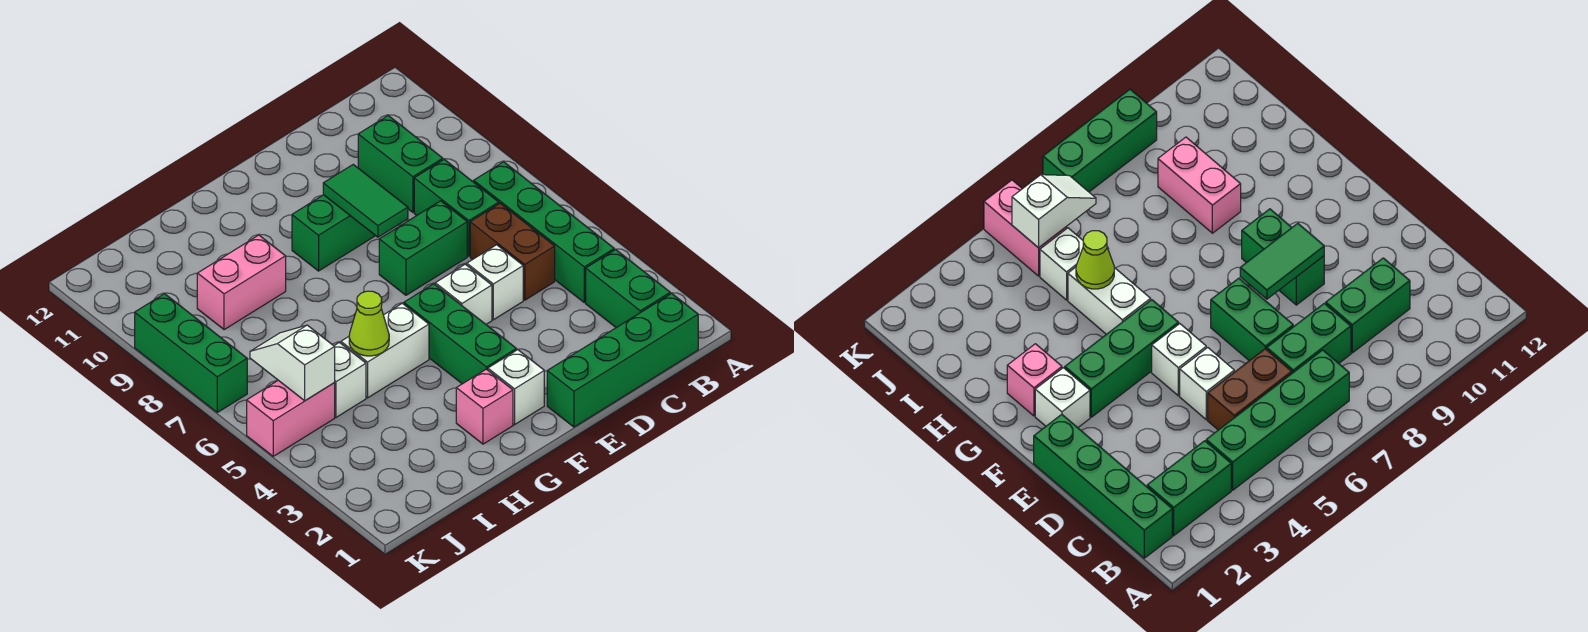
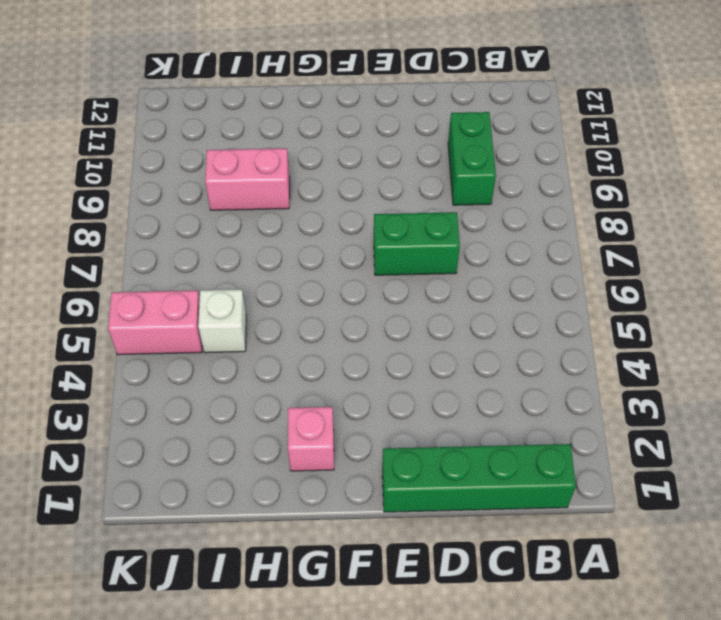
none -> green brick B2:B3 level 1
none -> green brick B4:B7 level 1
none -> brown brick C5:C6 level 1

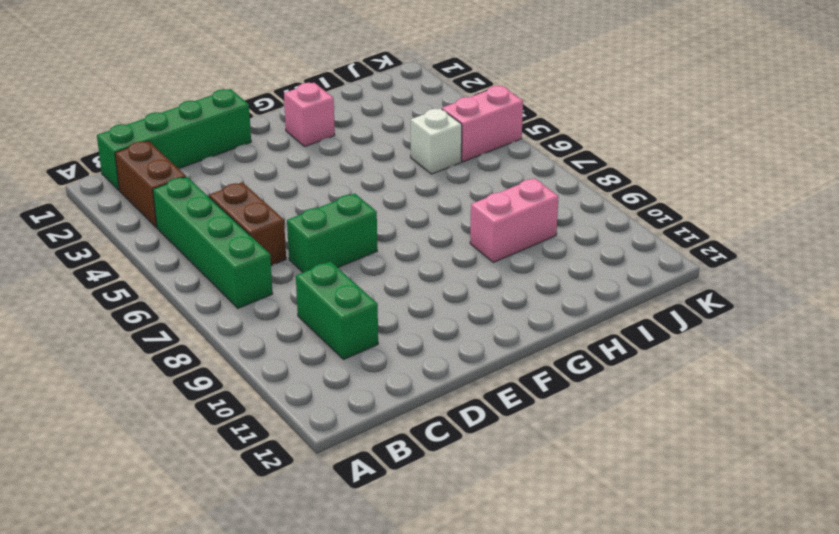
brown brick B2:B3 level 1 -> green brick B2:B3 level 1
none -> green brick C7:C8 level 1
none -> white brick D5 level 1
none -> white brick E5 level 1

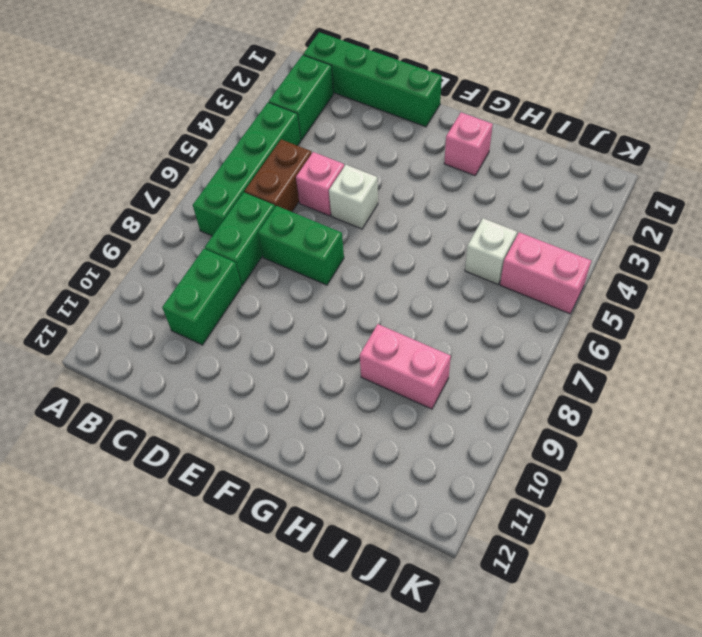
pink brick D5 level 1 -> white brick D5 level 1
none -> green brick E9:F9 level 1
none -> white brick F2 level 1
none -> green brick F3:F5 level 1

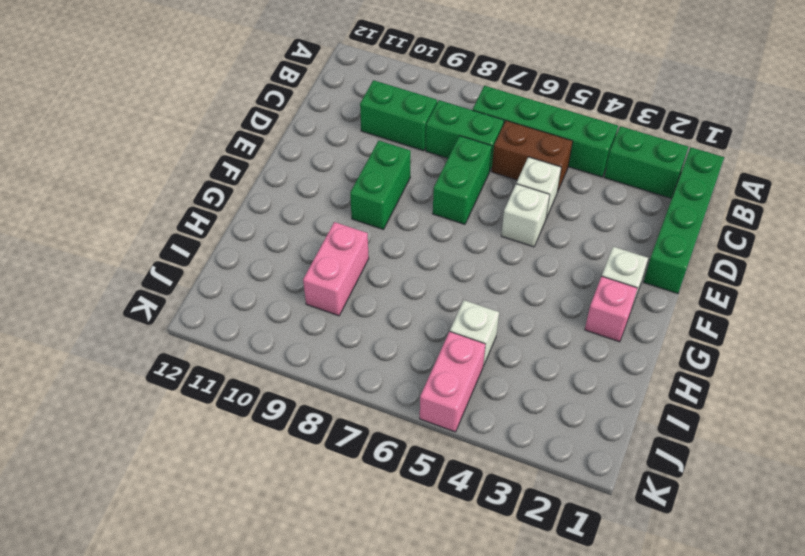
none -> green brick F3:F5 level 1
none -> white brick G5:H5 level 1
none -> green brick K7:K9 level 1

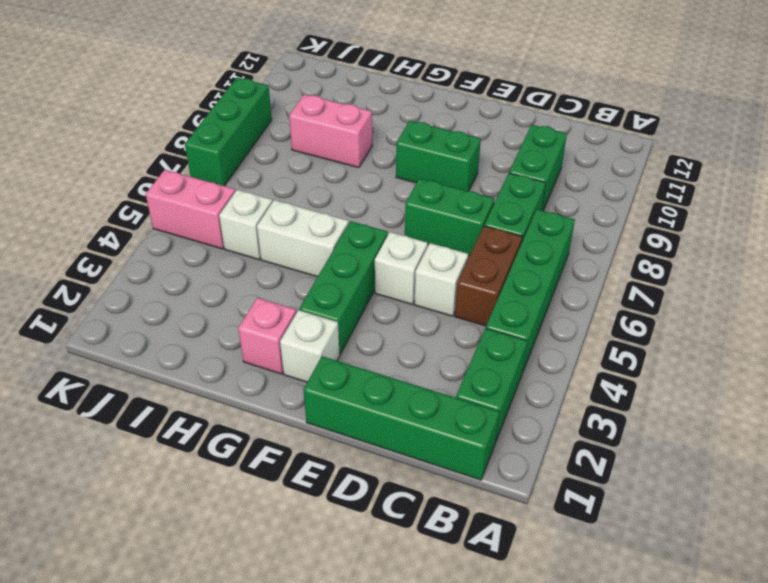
none -> green tile E8:E9 level 2
none -> lime cone H5 level 2
none -> white slope J5:J6 level 2 top 5

